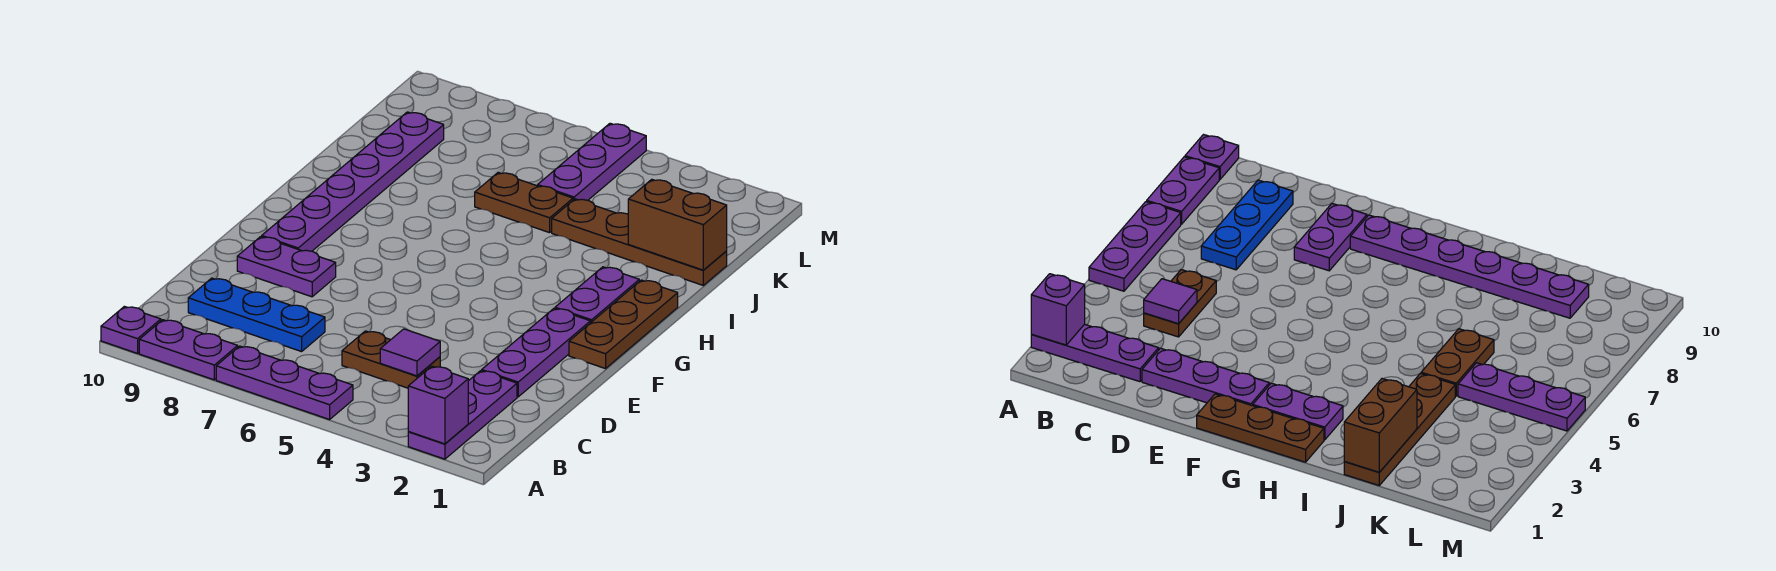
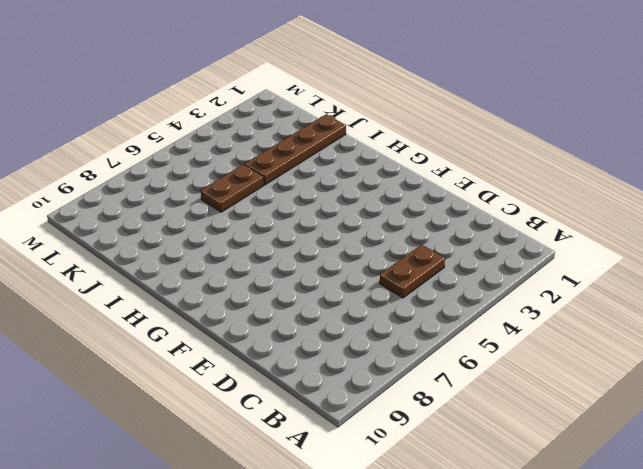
none -> purple plate A2:C2 level 1
none -> purple plate A5:A7 level 1
none -> purple plate A8:A9 level 1

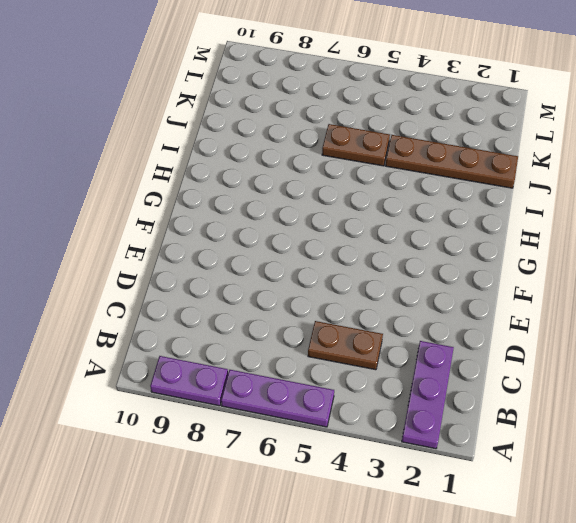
none -> purple plate A10 level 1
none -> blue plate C7:C9 level 1
none -> purple plate D2:F2 level 1

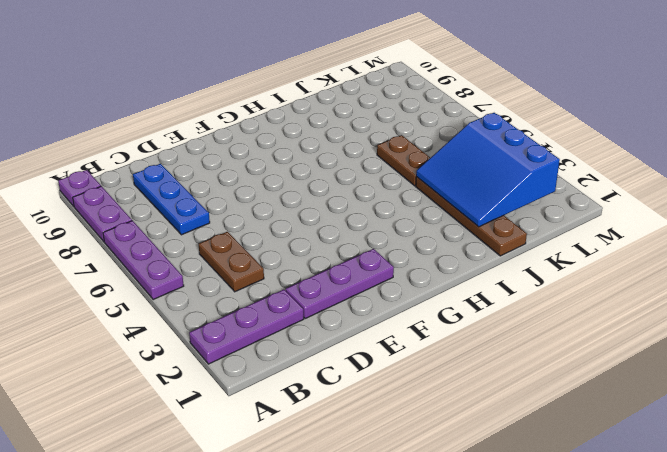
blue slope J2:L4 level 2 top L -> brown brick J1:J2 level 2
none -> purple plate E8:E9 level 1
none -> brown plate F1:H1 level 1
none -> purple plate F9:K9 level 1

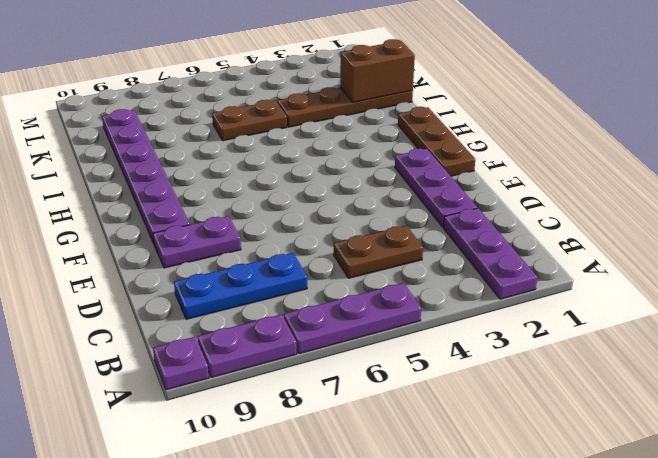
none -> purple plate G2:H2 level 1
none -> purple plate K5:M5 level 1
none -> purple brick A2 level 2

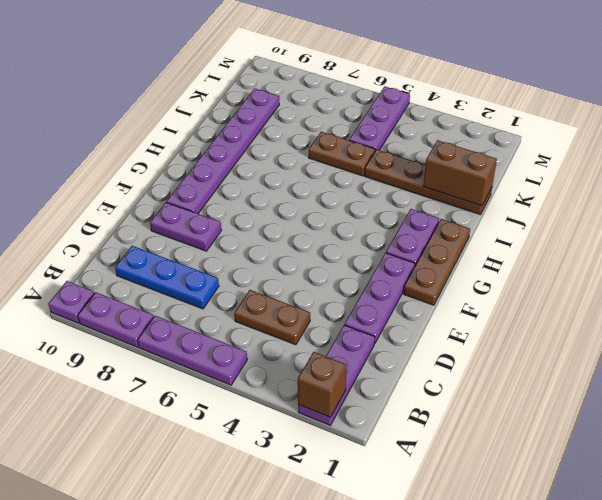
brown brick A2 level 2 -> purple brick A2 level 2
none -> purple tile C4 level 2

